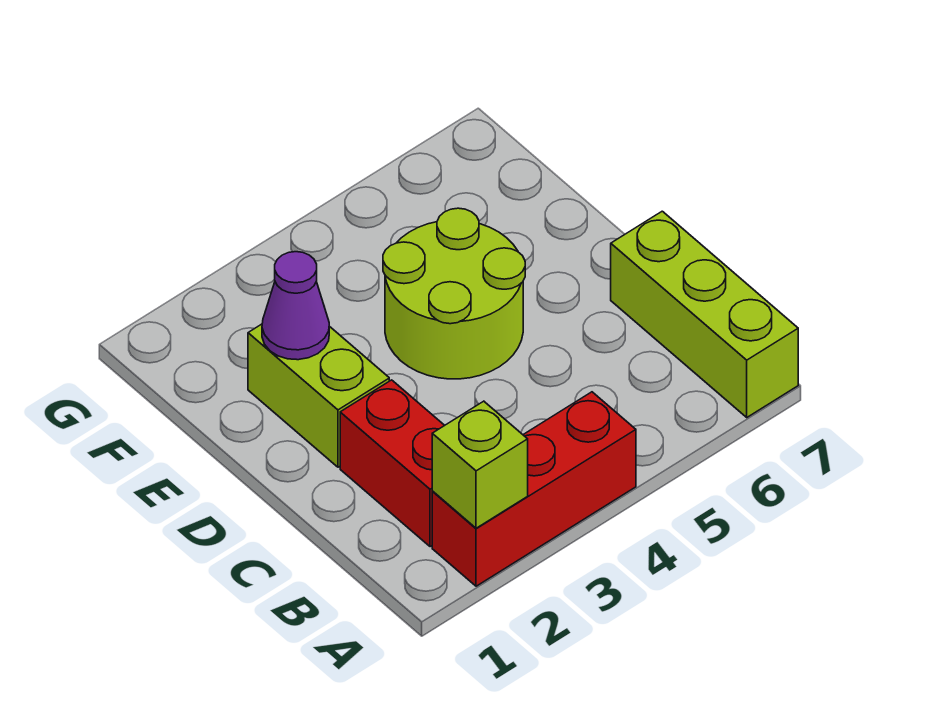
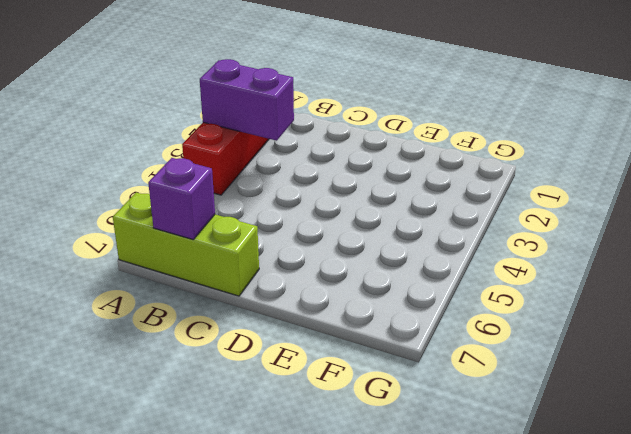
purple brick A3:B3 level 2 -> none
purple brick B7 level 2 -> none
none -> red brick B2:C2 level 1
none -> lime brick D2:E2 level 1

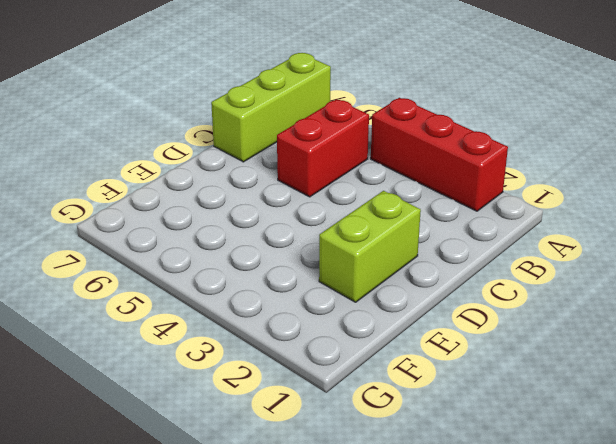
red brick B5:C5 level 1 -> red brick B2:C2 level 1
none -> lime round brick D4:E5 level 1
none -> lime brick A2 level 2

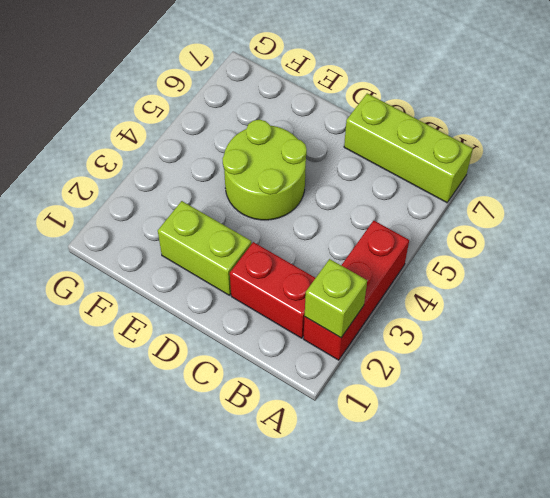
none -> purple cone E2 level 2

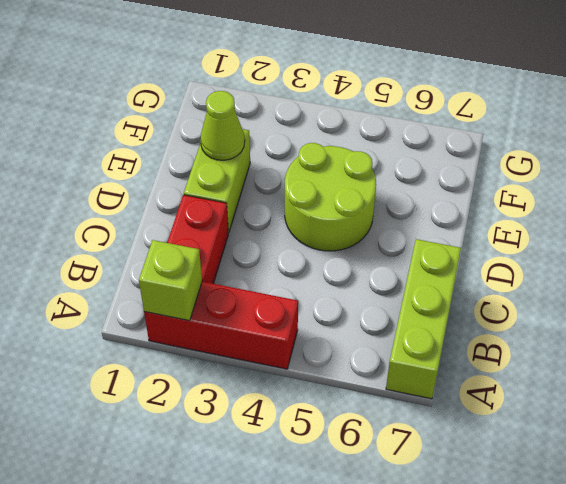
lime cone E2 level 2 -> purple cone E2 level 2

